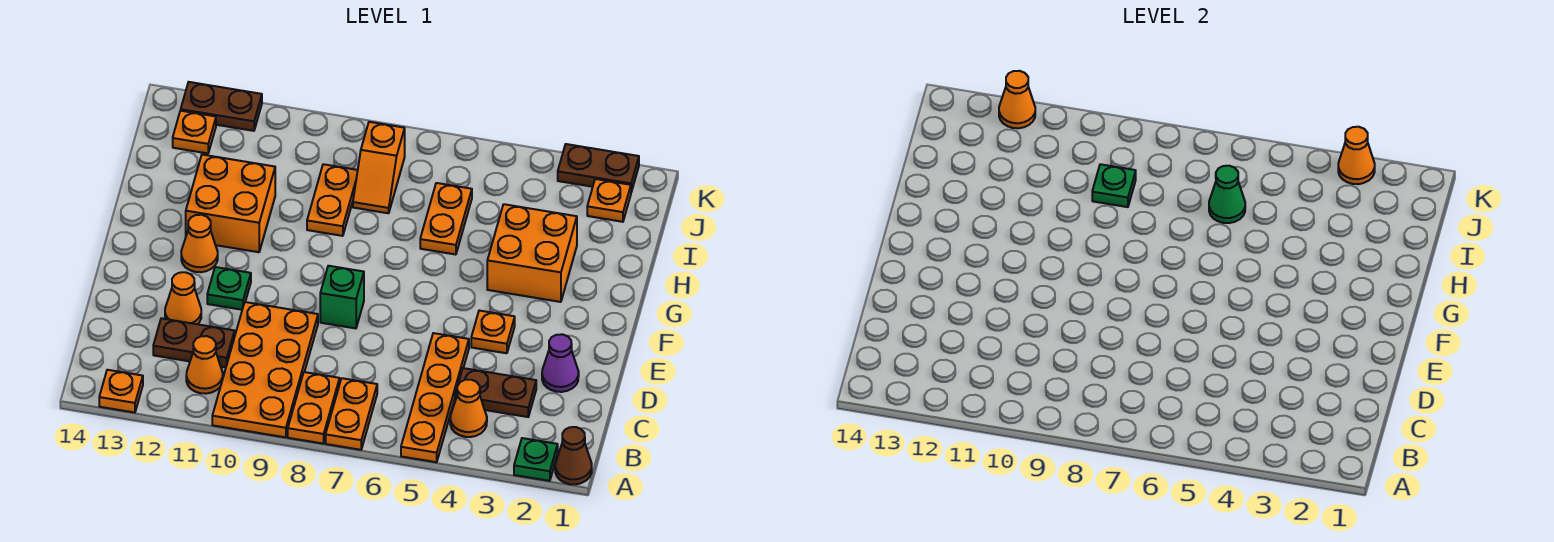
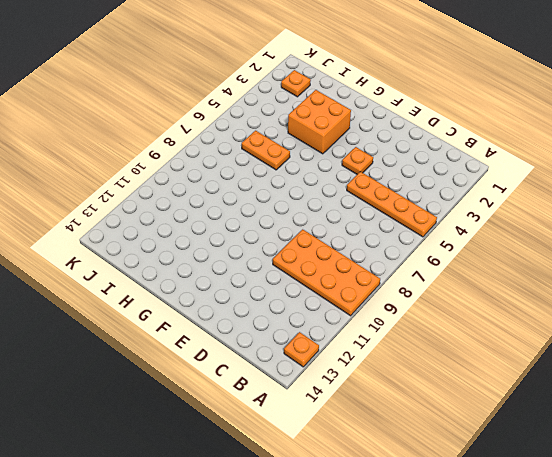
none -> brown cone A1 level 1
none -> green plate A2 level 1
none -> orange plate A7:B7 level 1
none -> orange plate A8:B8 level 1

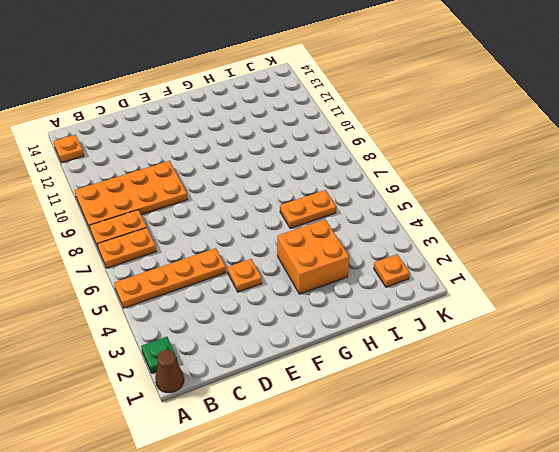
none -> orange cone B4 level 1
none -> orange cone B11 level 1
none -> brown plate C3:C4 level 1
none -> brown plate C11:C12 level 1

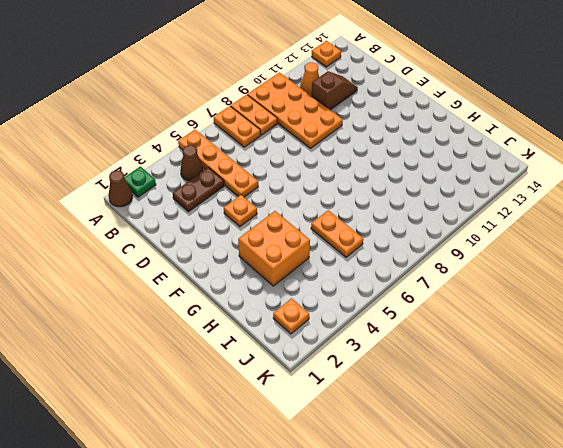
brown cone B4 level 1 -> orange cone B4 level 1
brown slope C11:C12 level 1 top 11 -> brown plate C11:C12 level 1
none -> purple cone D2 level 1
none -> orange cone D12 level 1
none -> green brick E8 level 1
none -> green plate E11 level 1

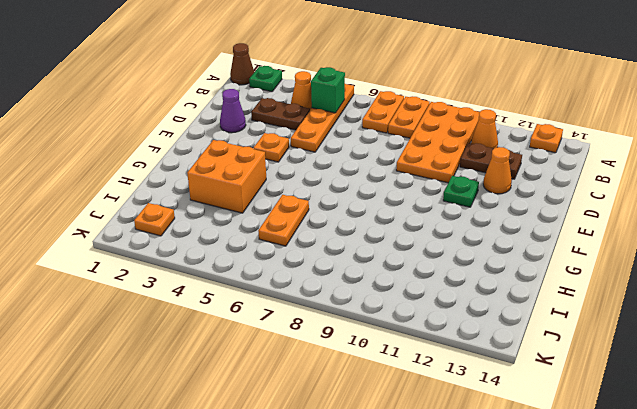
green brick B5 level 2 -> green brick E8 level 1
none -> orange cone F12 level 1
none -> orange brick G11:H12 level 1
none -> orange plate H9:I9 level 1
none -> orange slope I8:J8 level 1 top J

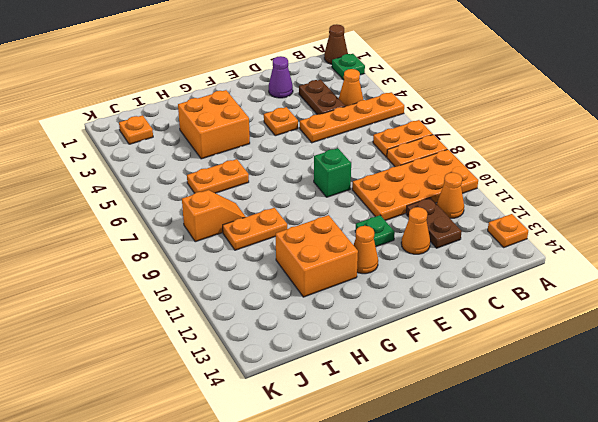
none -> orange plate J13 level 1
none -> brown plate K2:K3 level 1
none -> brown plate K12:K13 level 1
none -> green cone I6 level 2

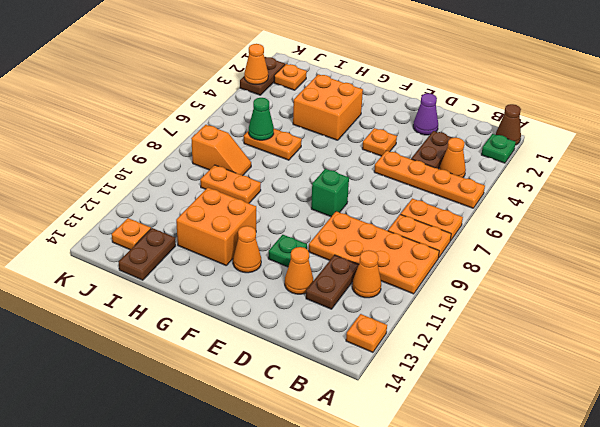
brown plate I13:I14 level 1 -> brown plate K12:K13 level 1
none -> green plate I9 level 2
none -> orange cone K12 level 2

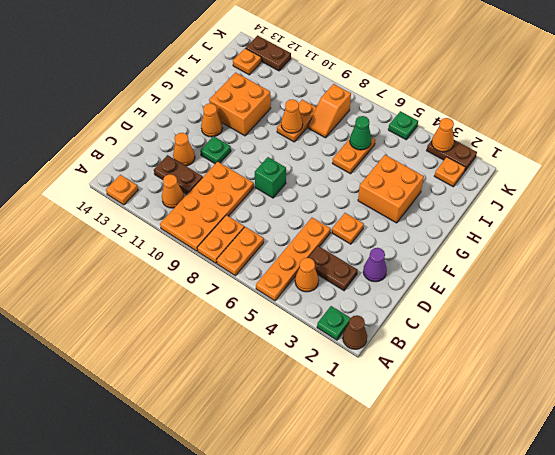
orange cone H9 level 2 -> orange cone K12 level 2
green plate K5 level 1 -> green plate I9 level 2

